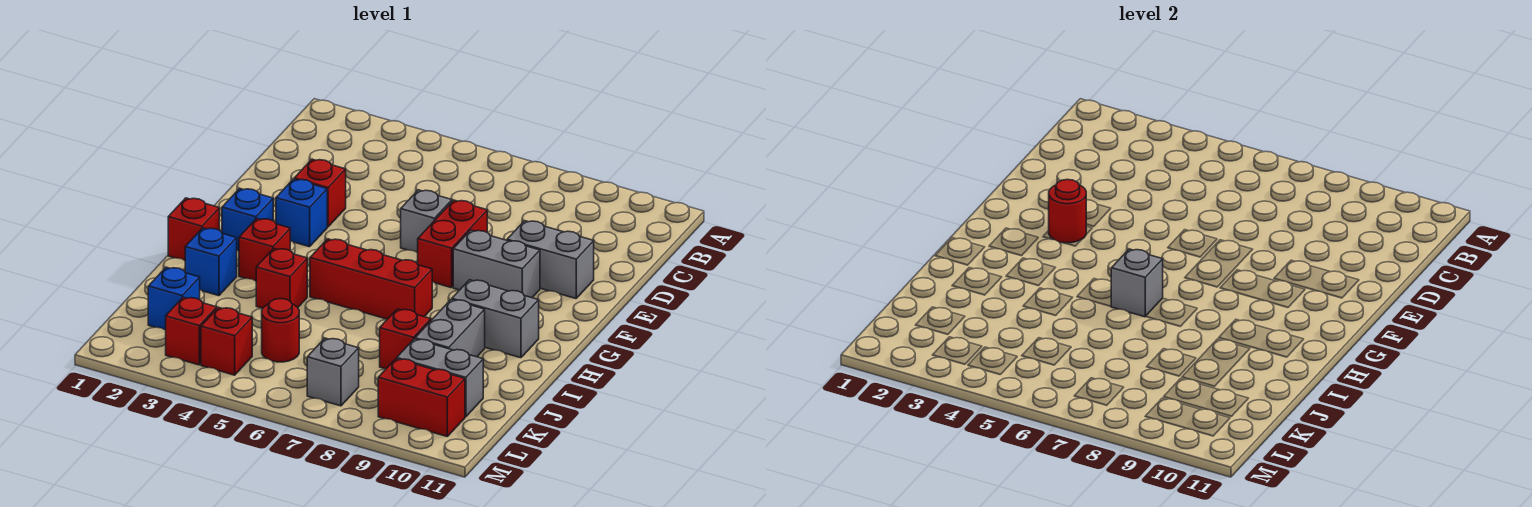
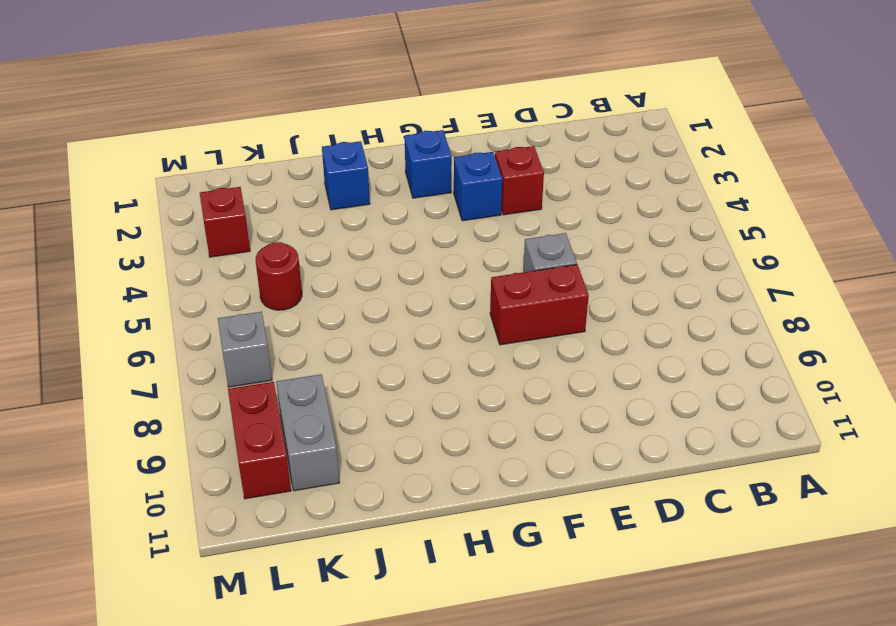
none -> grey brick E9:E10 level 1
none -> grey brick F8:F9 level 1
none -> red brick H1 level 1

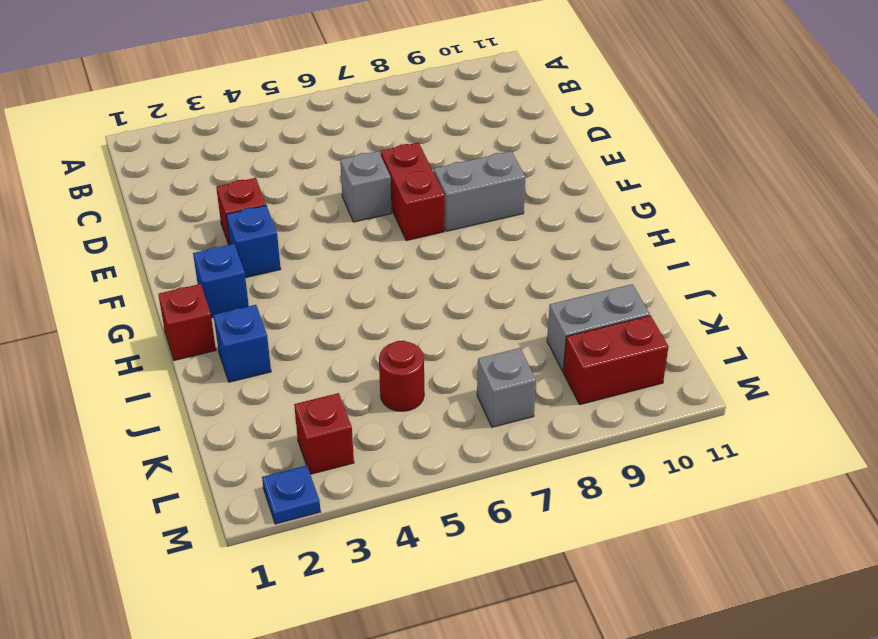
blue plate M2 level 1 -> none
none -> grey brick E9:E10 level 1
none -> red brick H3 level 1
none -> red brick H5:H7 level 1

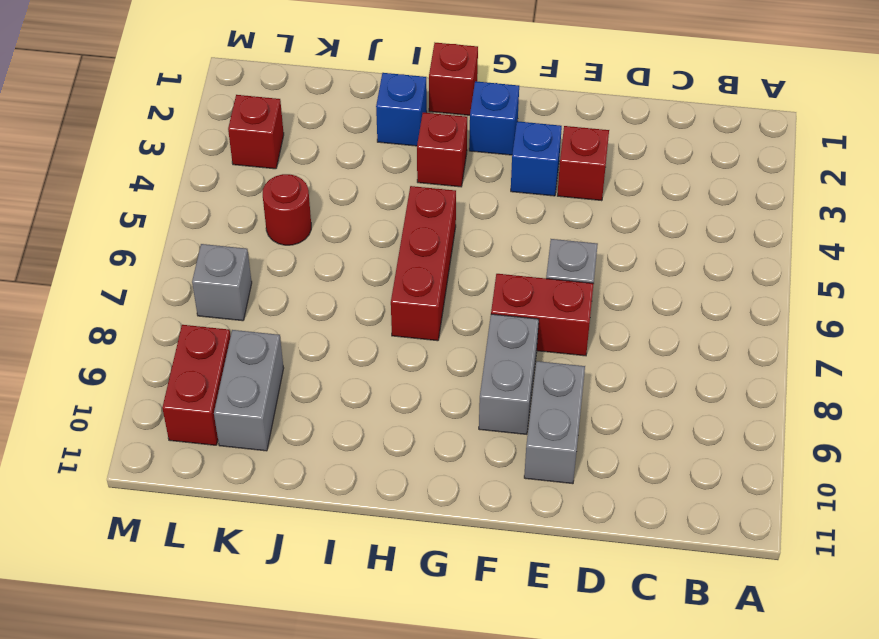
none -> grey brick H9:H10 level 1
none -> red brick I4 level 1
none -> grey brick I9:J9 level 1

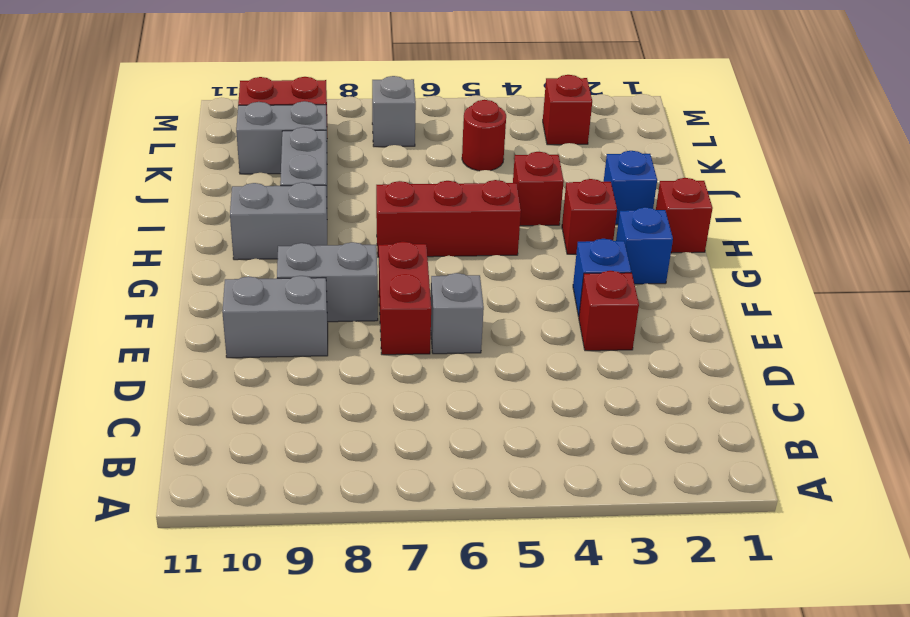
none -> red brick J8 level 1
none -> blue brick K2 level 1
none -> red brick L4 level 1

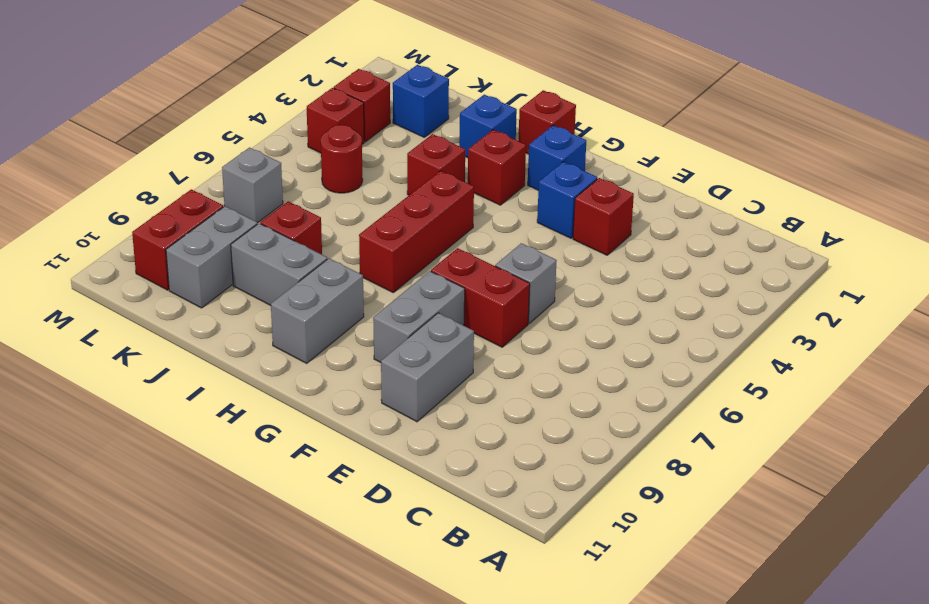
none -> red round brick F3 level 2
none -> grey brick H6 level 2

